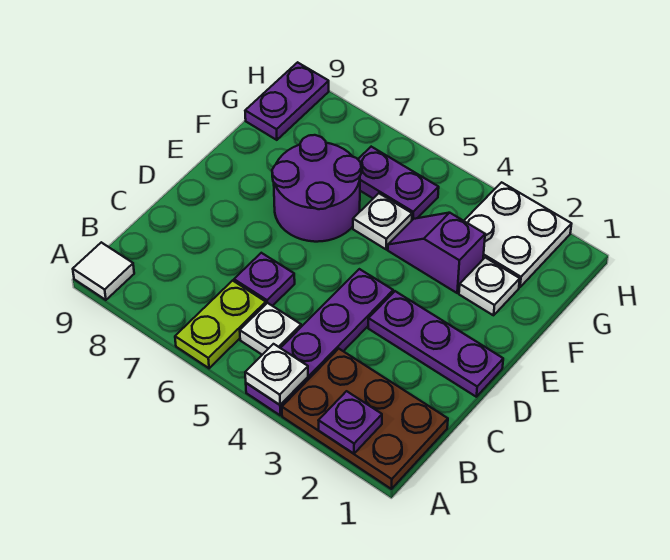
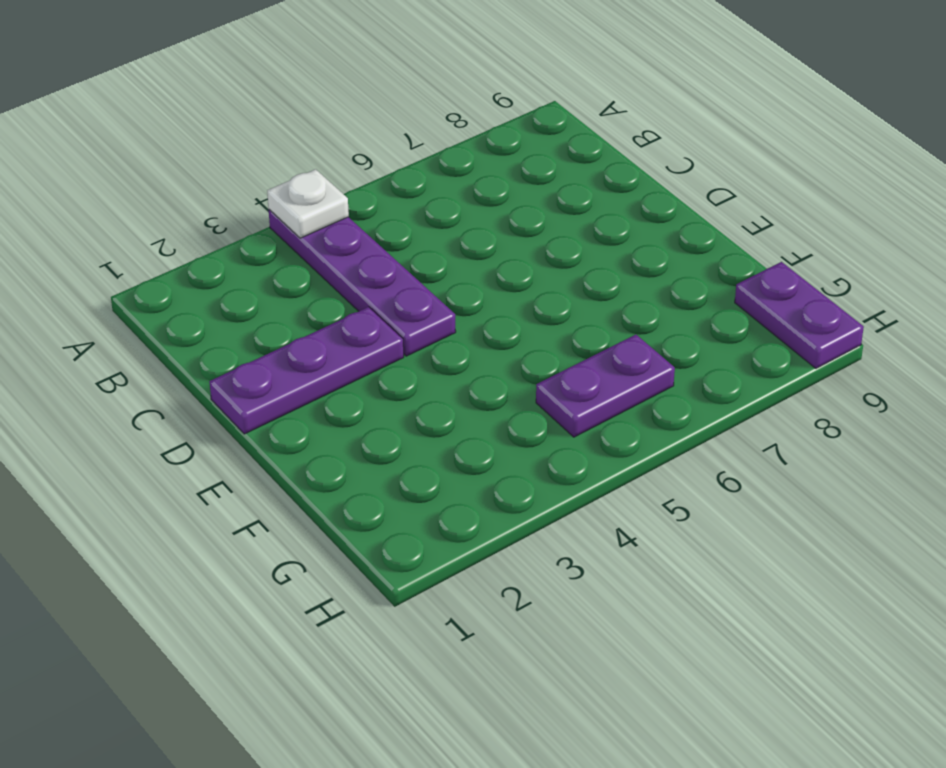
none -> brown plate A1:B3 level 1
none -> lime plate A6:B6 level 1
none -> white tile A9 level 1

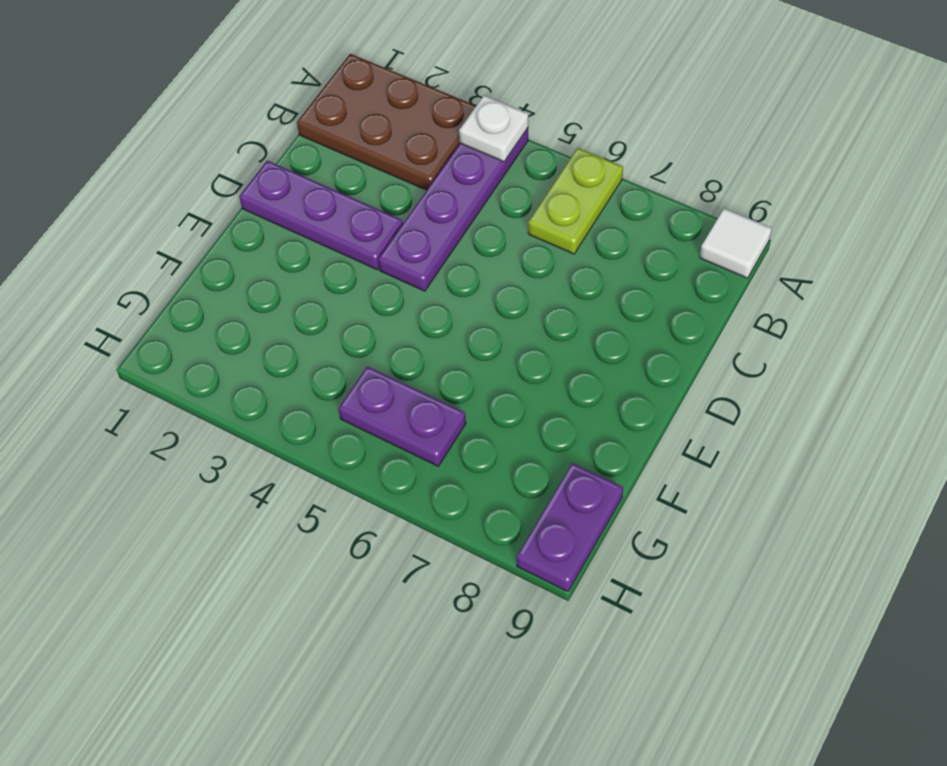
none -> white plate B5 level 1
none -> purple plate C6 level 1
none -> purple round brick E6:F7 level 1

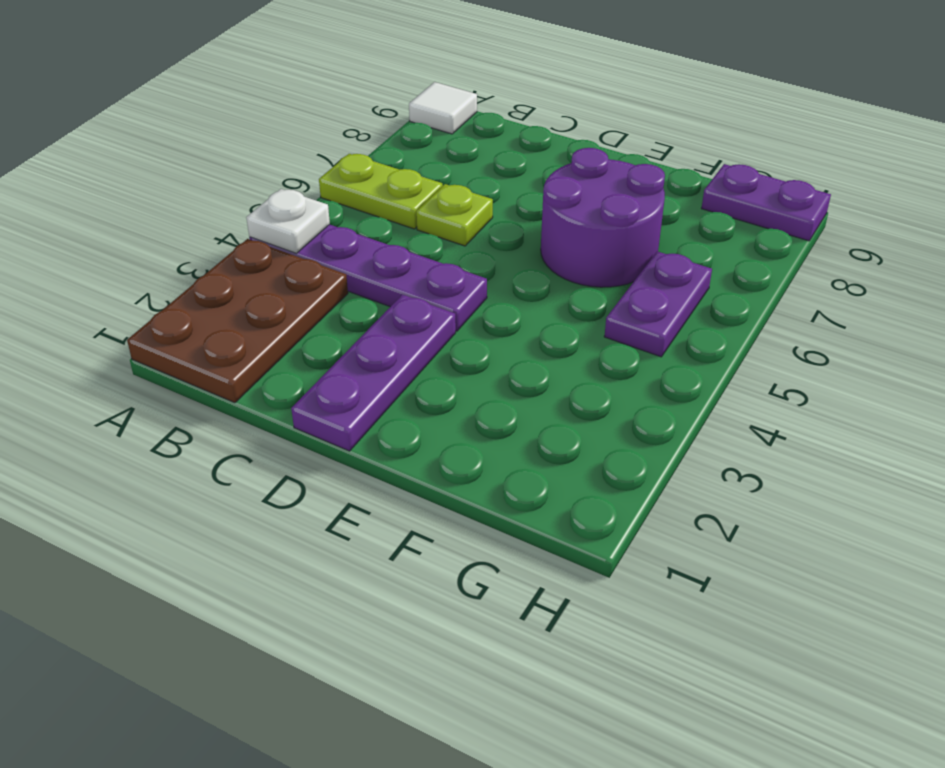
lime plate C6 level 1 -> purple plate C6 level 1
none -> white plate B5 level 1
none -> white plate F2 level 1
none -> purple slope F3:F4 level 1 top 3

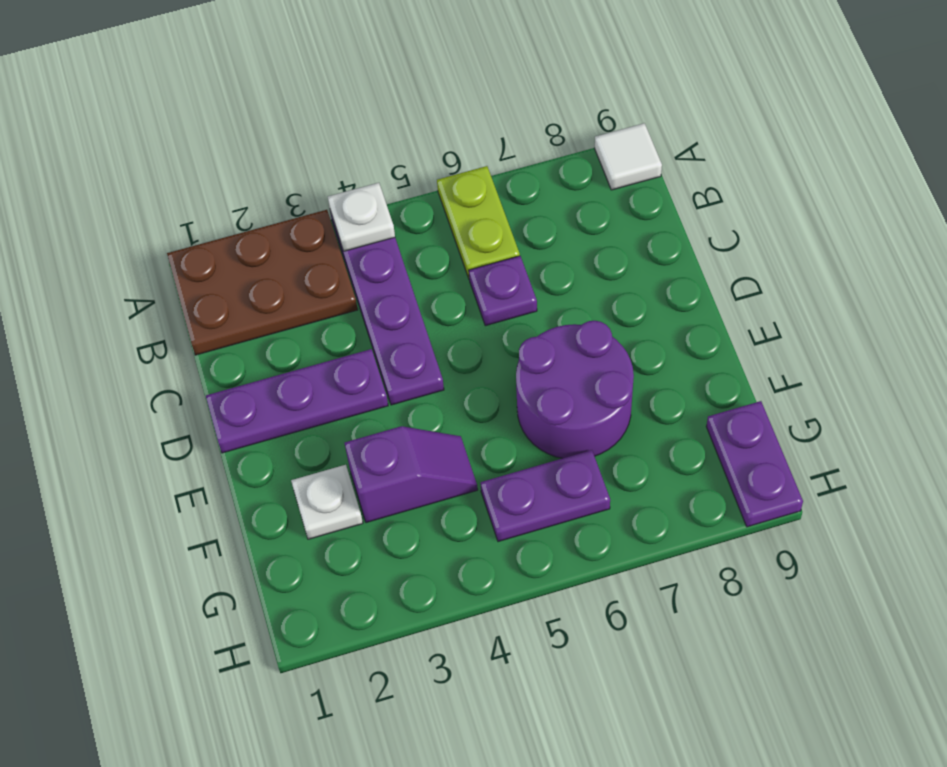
none -> white plate B5 level 1
none -> white plate F5 level 1
none -> white plate G2:H3 level 1

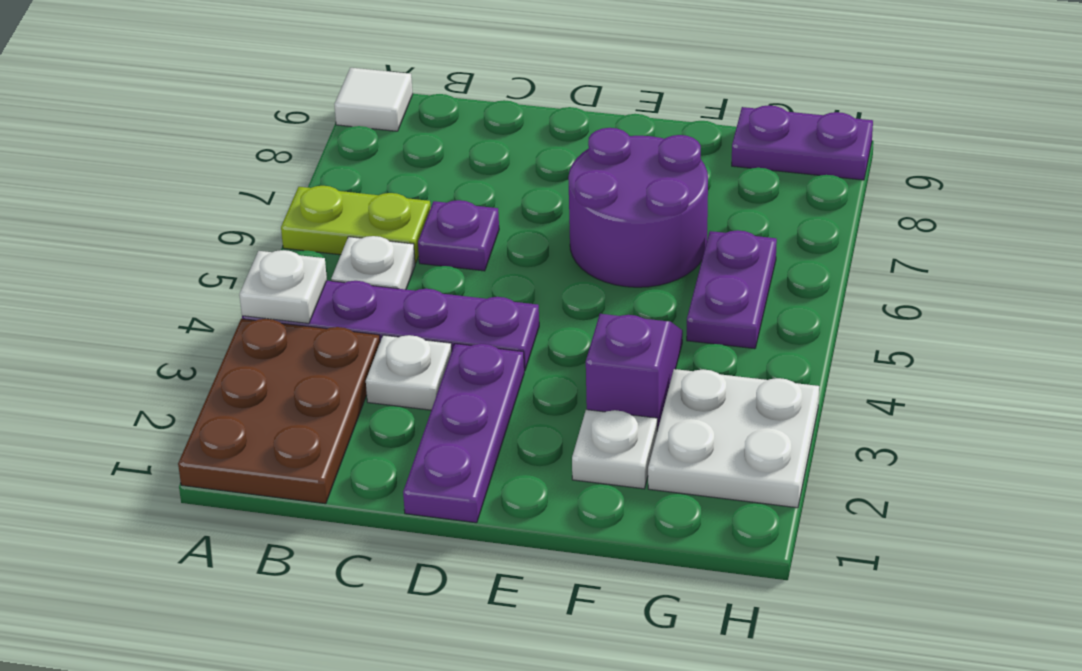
white plate C3 level 1 -> white plate F5 level 1
none -> purple plate A2 level 2

